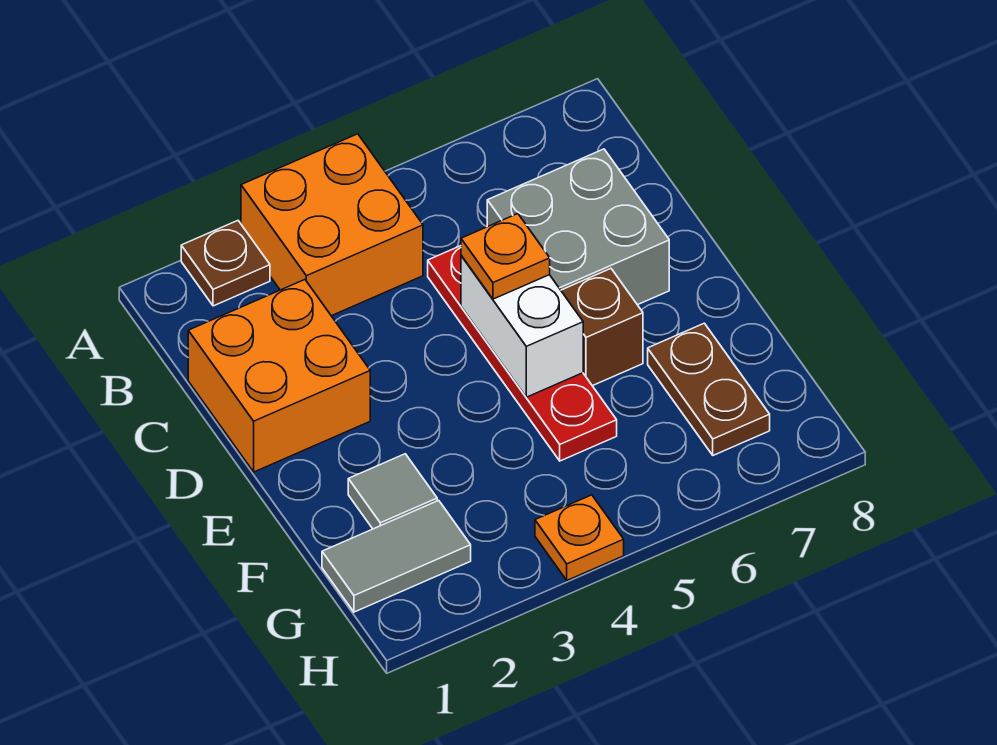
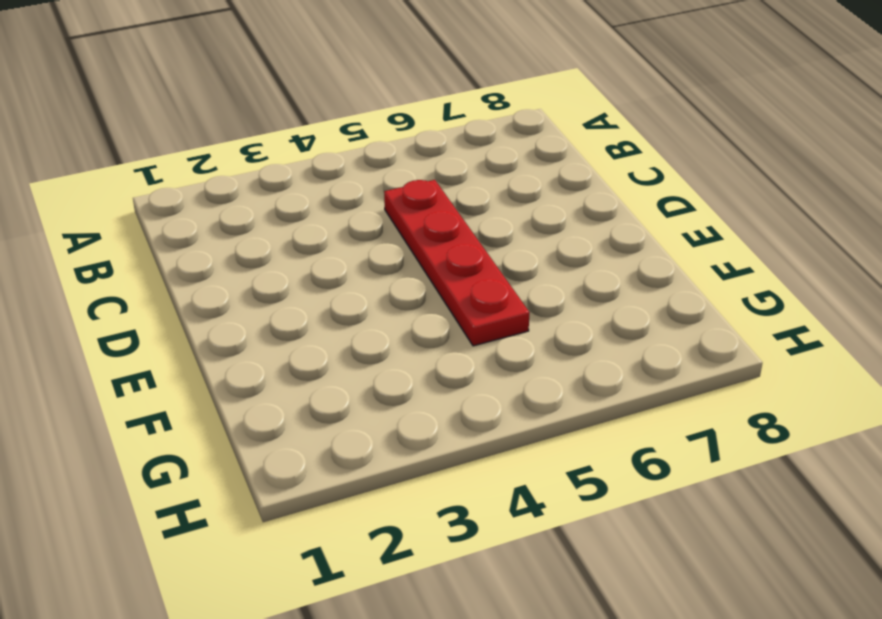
none -> brown plate A2 level 1
none -> orange brick A3:B4 level 1
none -> orange brick C1:D2 level 1

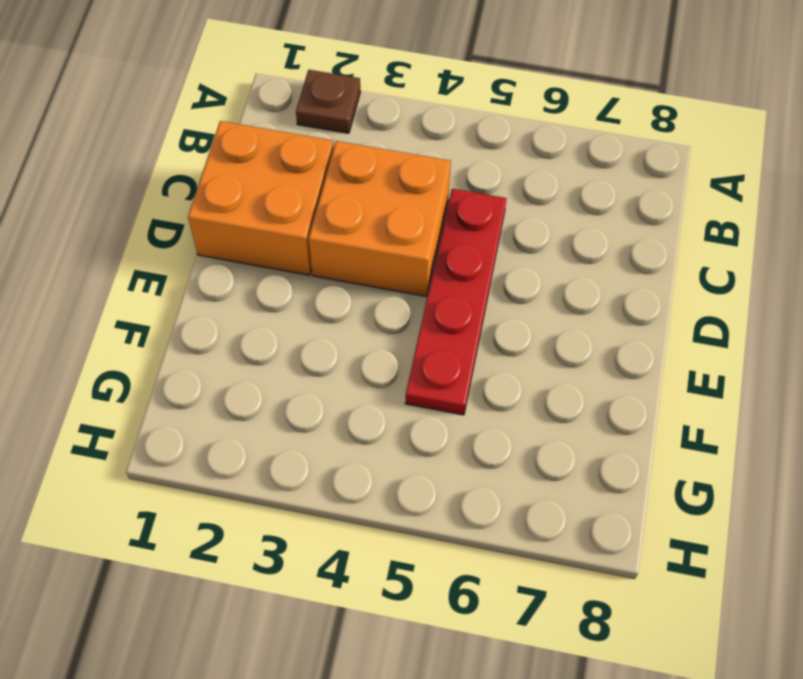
orange brick C3:D4 level 1 -> orange brick A3:B4 level 1
none -> grey brick C6:D7 level 1
none -> brown brick E6 level 1
none -> grey tile F2 level 1

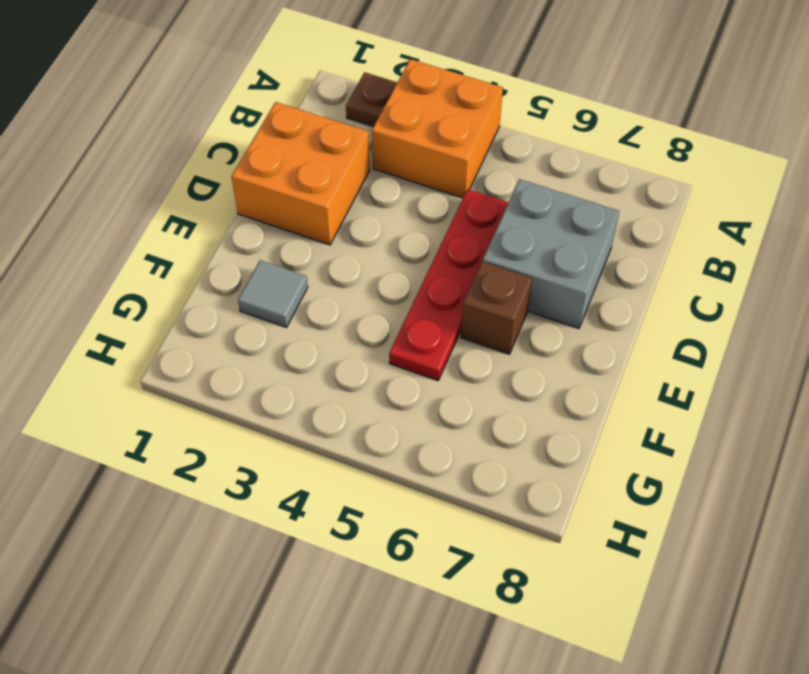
none -> brown plate F7:G7 level 1
none -> grey tile G1:G2 level 1
none -> orange plate H4 level 1

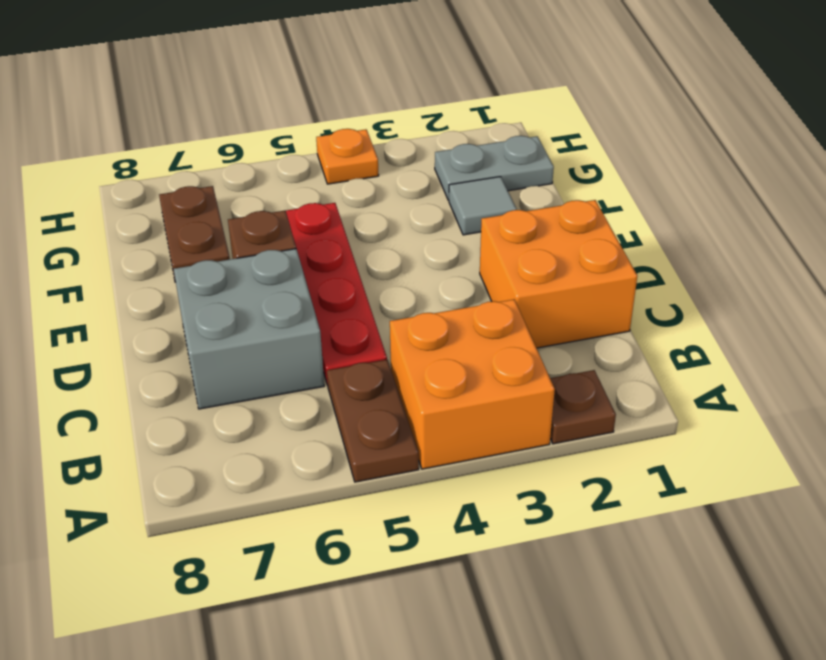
brown plate A5:B5 level 1 -> none
grey plate G1:G2 level 1 -> grey tile G1:G2 level 1
none -> white brick D5:E5 level 2
none -> orange plate D5 level 3

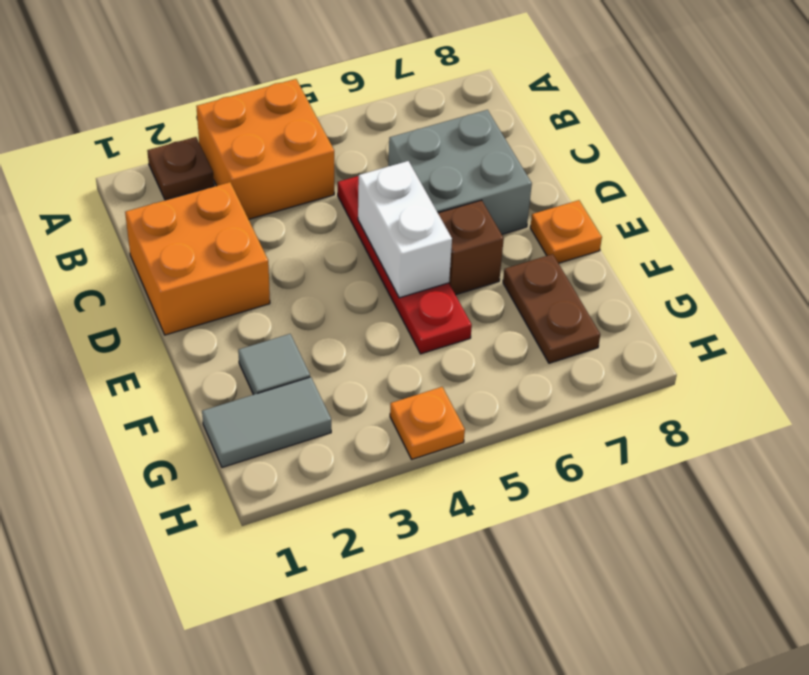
orange plate E8 level 1 -> orange plate D5 level 3

